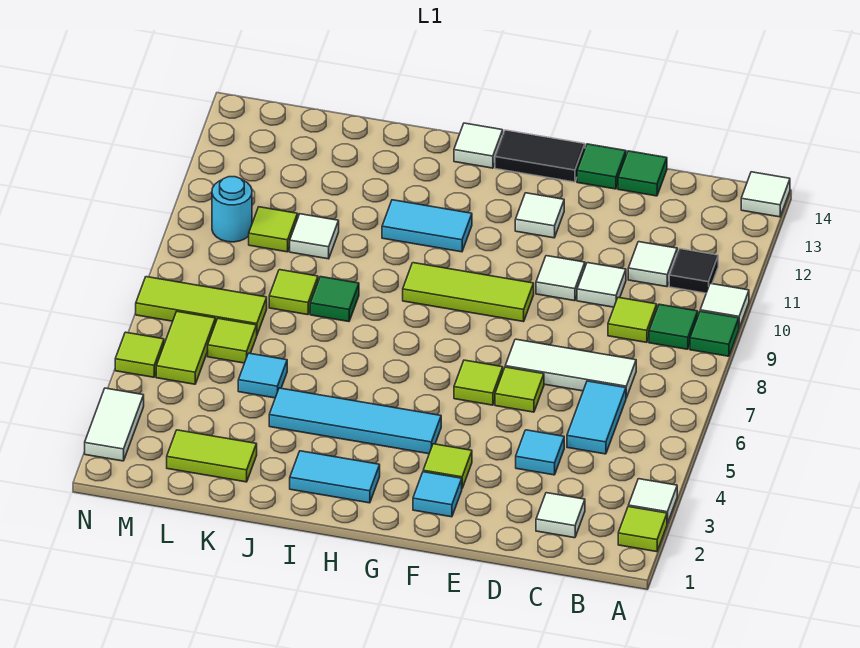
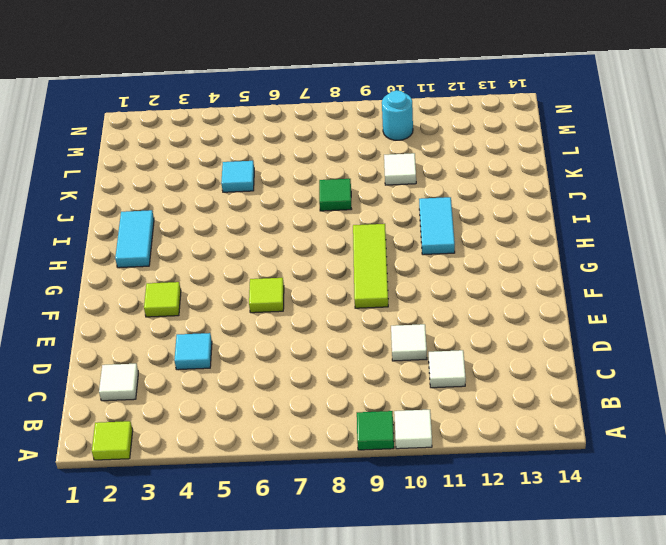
none -> white tile A3 level 1
none -> white tile A14 level 1
none -> green tile B9 level 1
none -> black tile B11 level 1

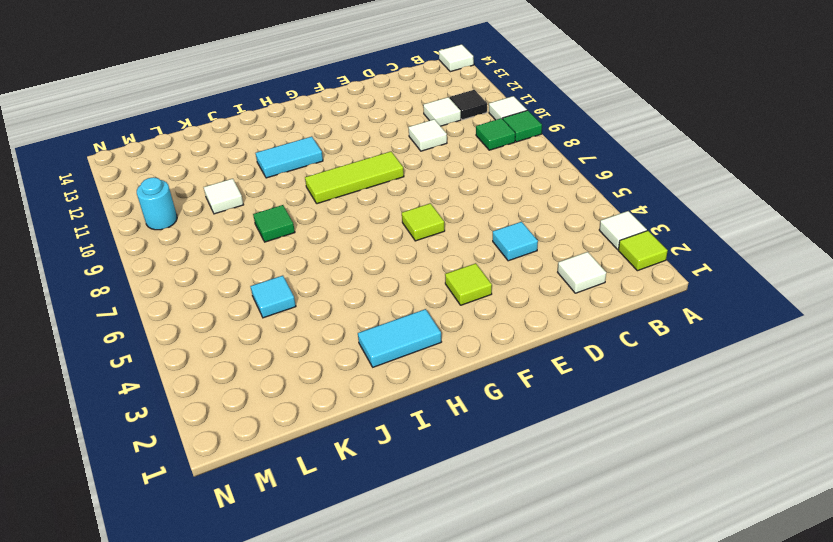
none -> cyan tile C5:C6 level 1
none -> white tile C7:E7 level 1
none -> lime tile C9 level 1
none -> green tile D14 level 1

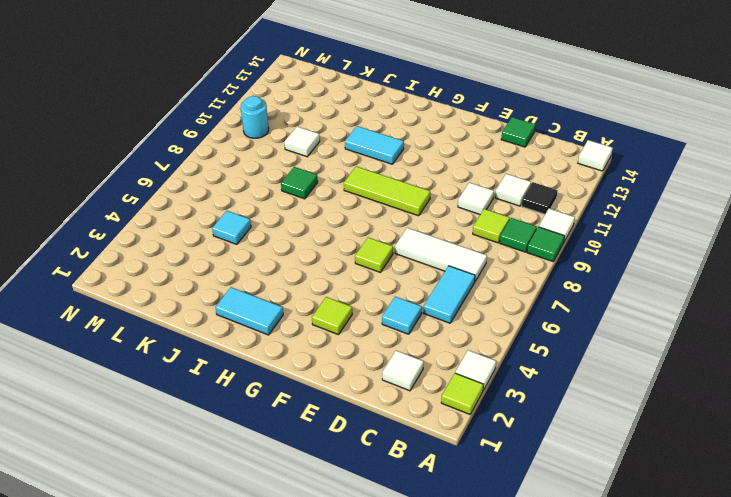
none -> lime tile E6 level 1
none -> white tile E10 level 1
none -> green tile E14 level 1
none -> cyan tile F2 level 1

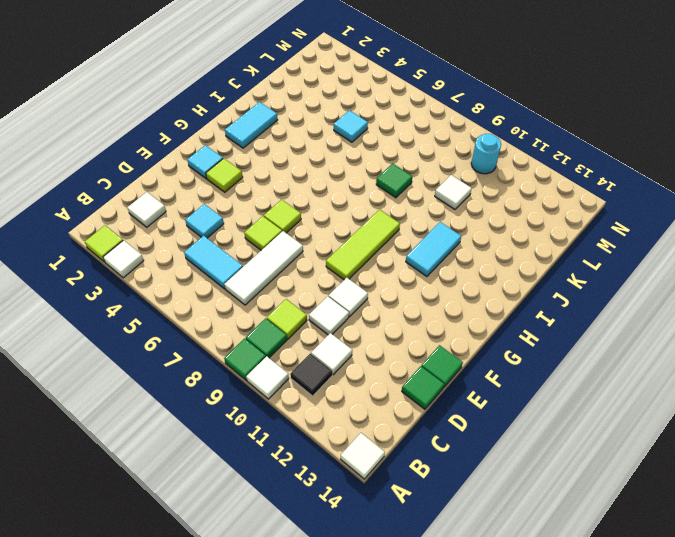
none -> white tile F12 level 1
none -> black tile F14:G14 level 1
none -> cyan tile G4:J4 level 1
none -> white tile H14 level 1

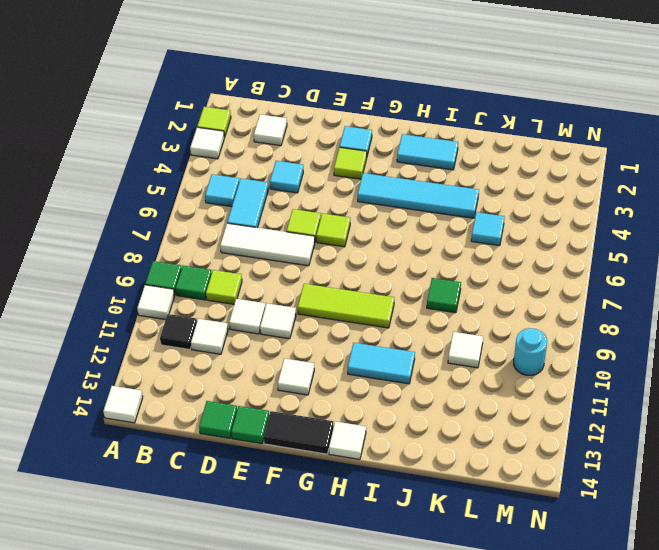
cyan tile B5 level 1 -> none
none -> lime tile K2:L2 level 1
none -> lime tile K8 level 1
none -> lime tile L6 level 1
none -> lime tile L7:N7 level 1

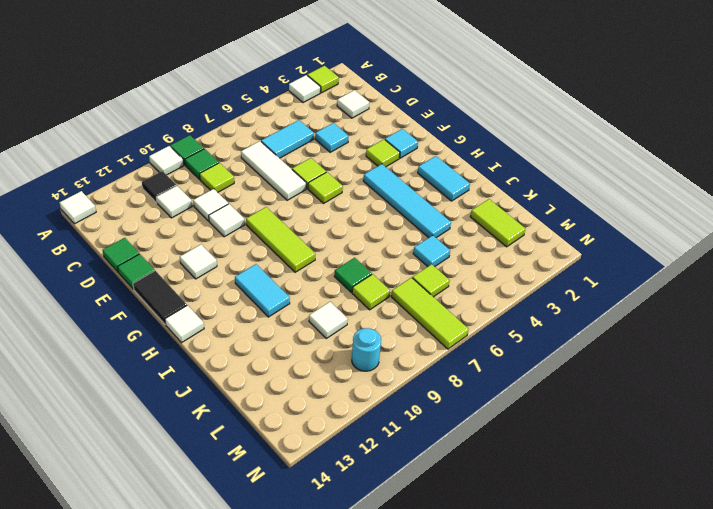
none -> lime tile L10 level 1
none -> lime tile M5:M6 level 1
none -> white tile N2:N3 level 1
none -> lime tile N5 level 1

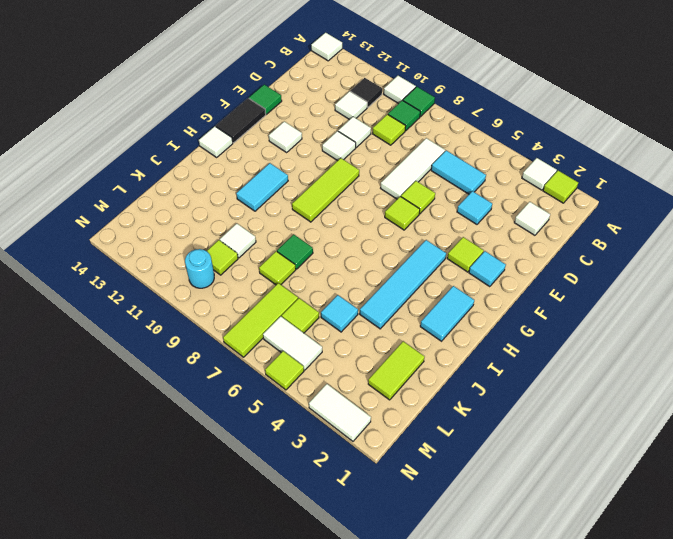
white tile M5:M6 level 1 -> lime tile M5:M6 level 1
none -> green tile D14 level 1

